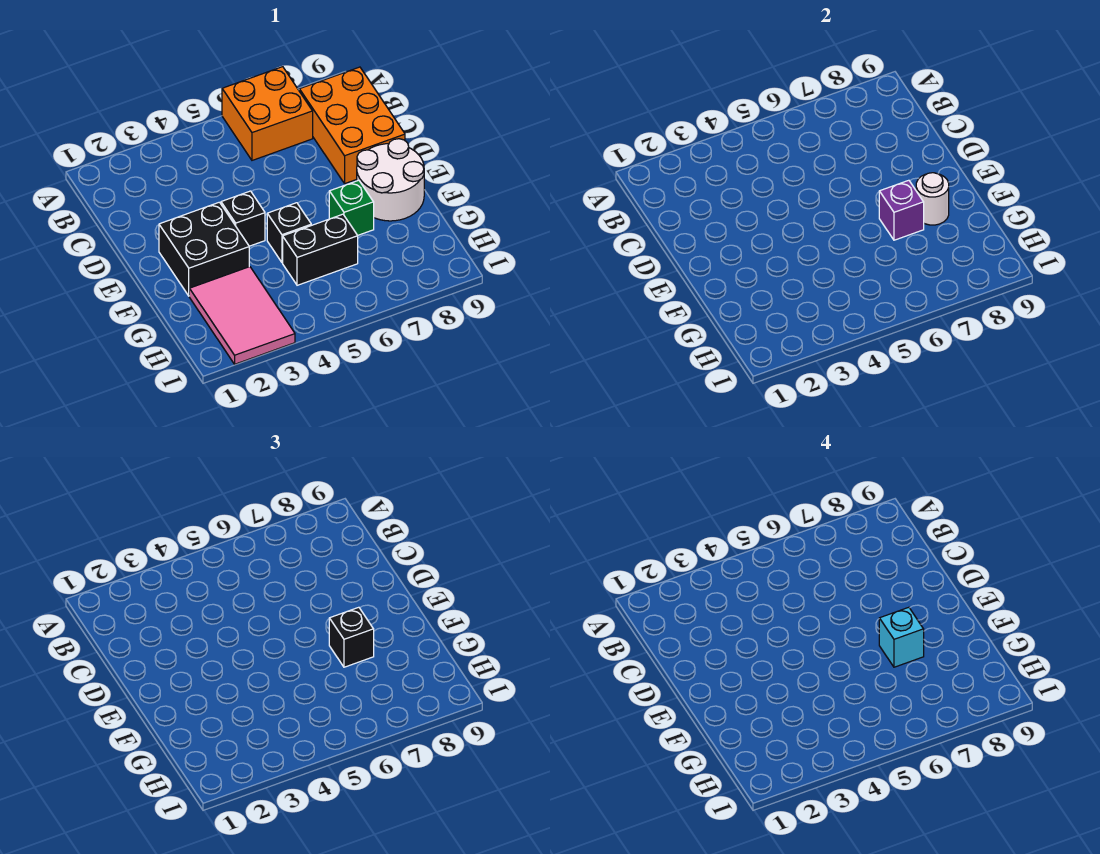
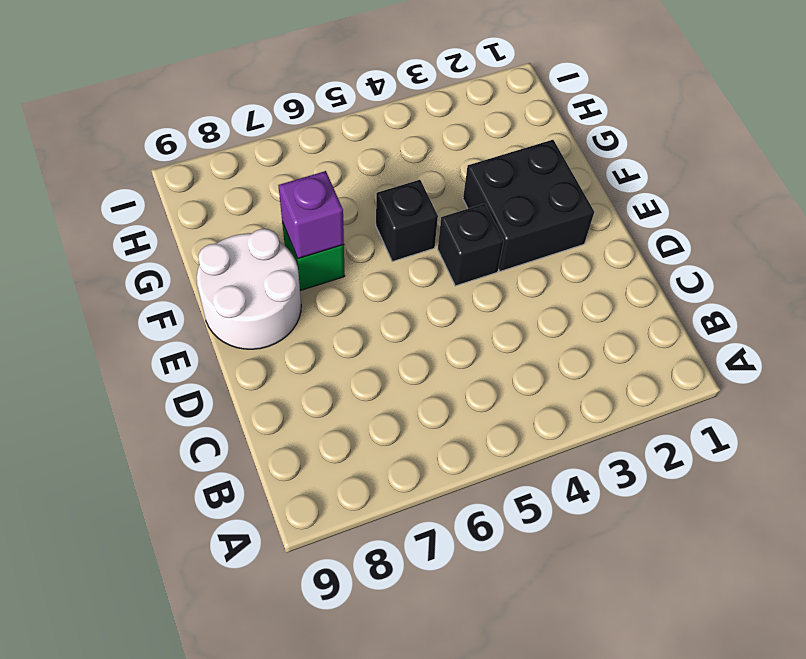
none -> orange brick A6:B7 level 1
none -> orange brick B8:D9 level 1
none -> pink tile G2:I3 level 1

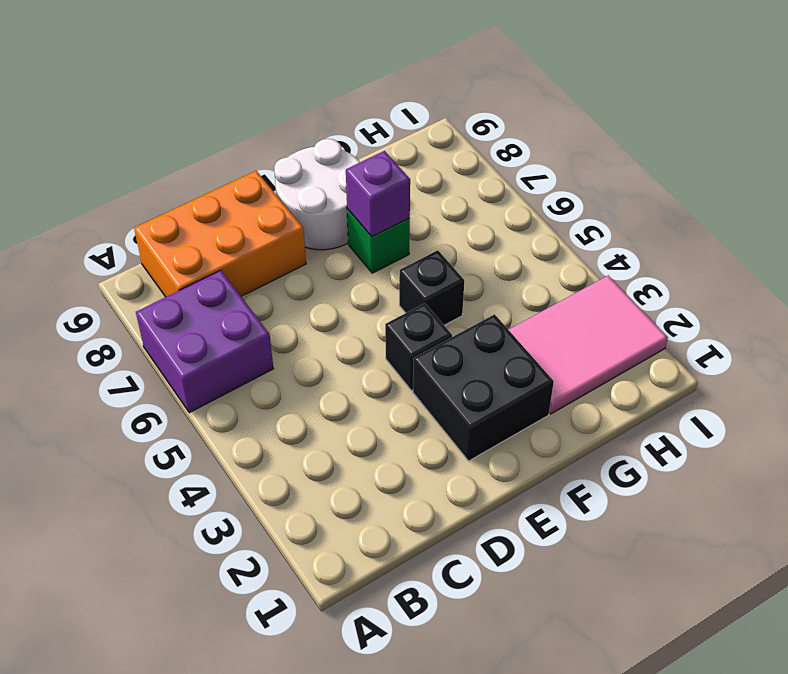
purple brick A6:B7 level 1 -> orange brick A6:B7 level 1
none -> black brick G5:G6 level 1
none -> white round brick F8 level 2
none -> black brick F7 level 3

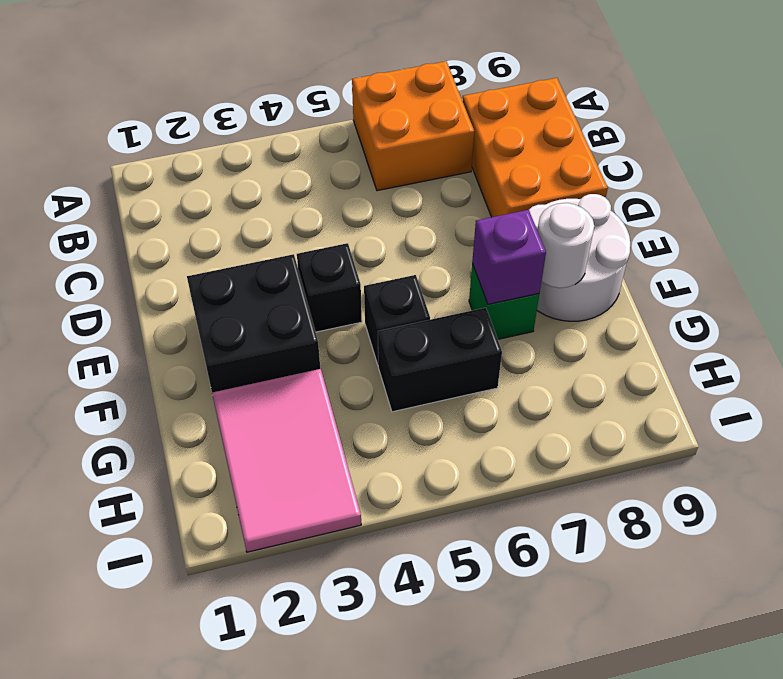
none -> black brick F7 level 3
none -> cyan brick F7 level 4

